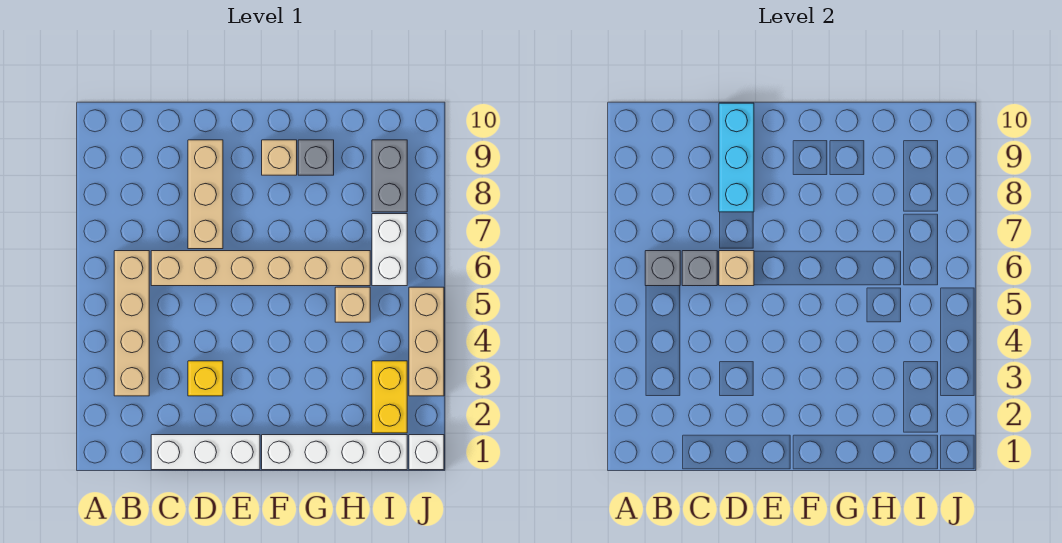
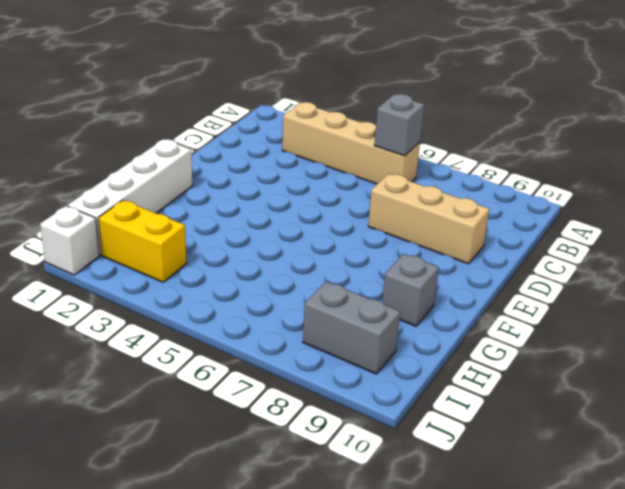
none -> white brick C1:E1 level 1
none -> tan brick C6:H6 level 1
none -> yellow brick D3 level 1

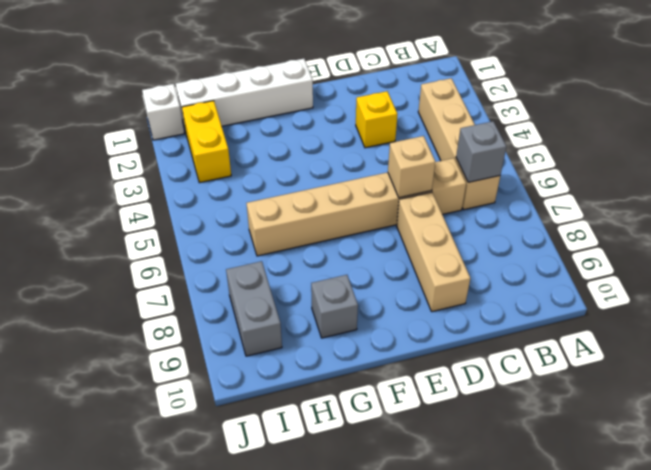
none -> white brick C1:E1 level 1
none -> tan brick F9 level 1
none -> tan brick H5 level 1

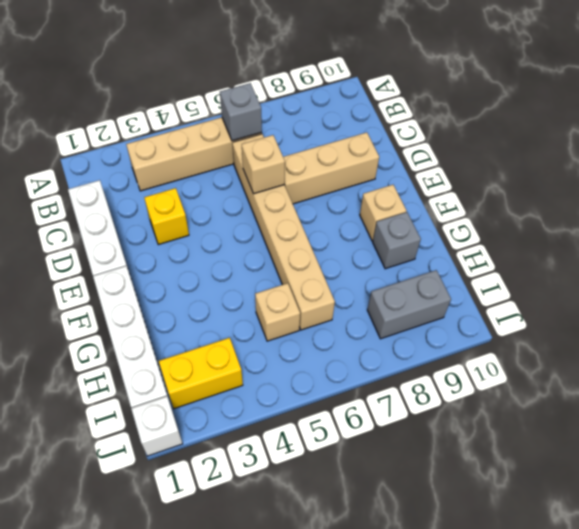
none -> white brick I6:I7 level 1
none -> tan brick J3:J5 level 1
none -> grey brick C6 level 2

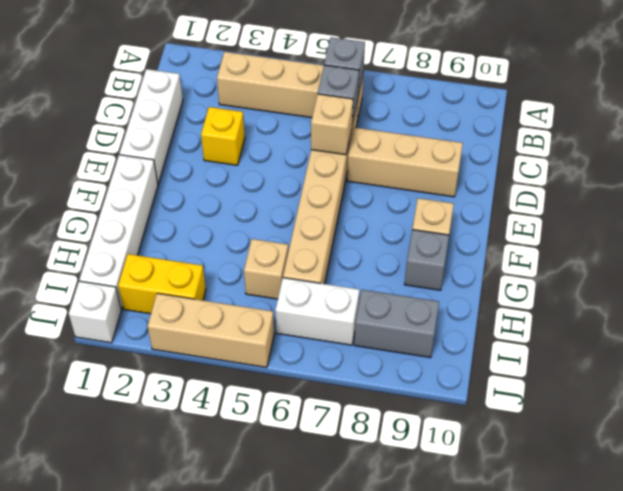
none -> cyan brick D8:D10 level 2

